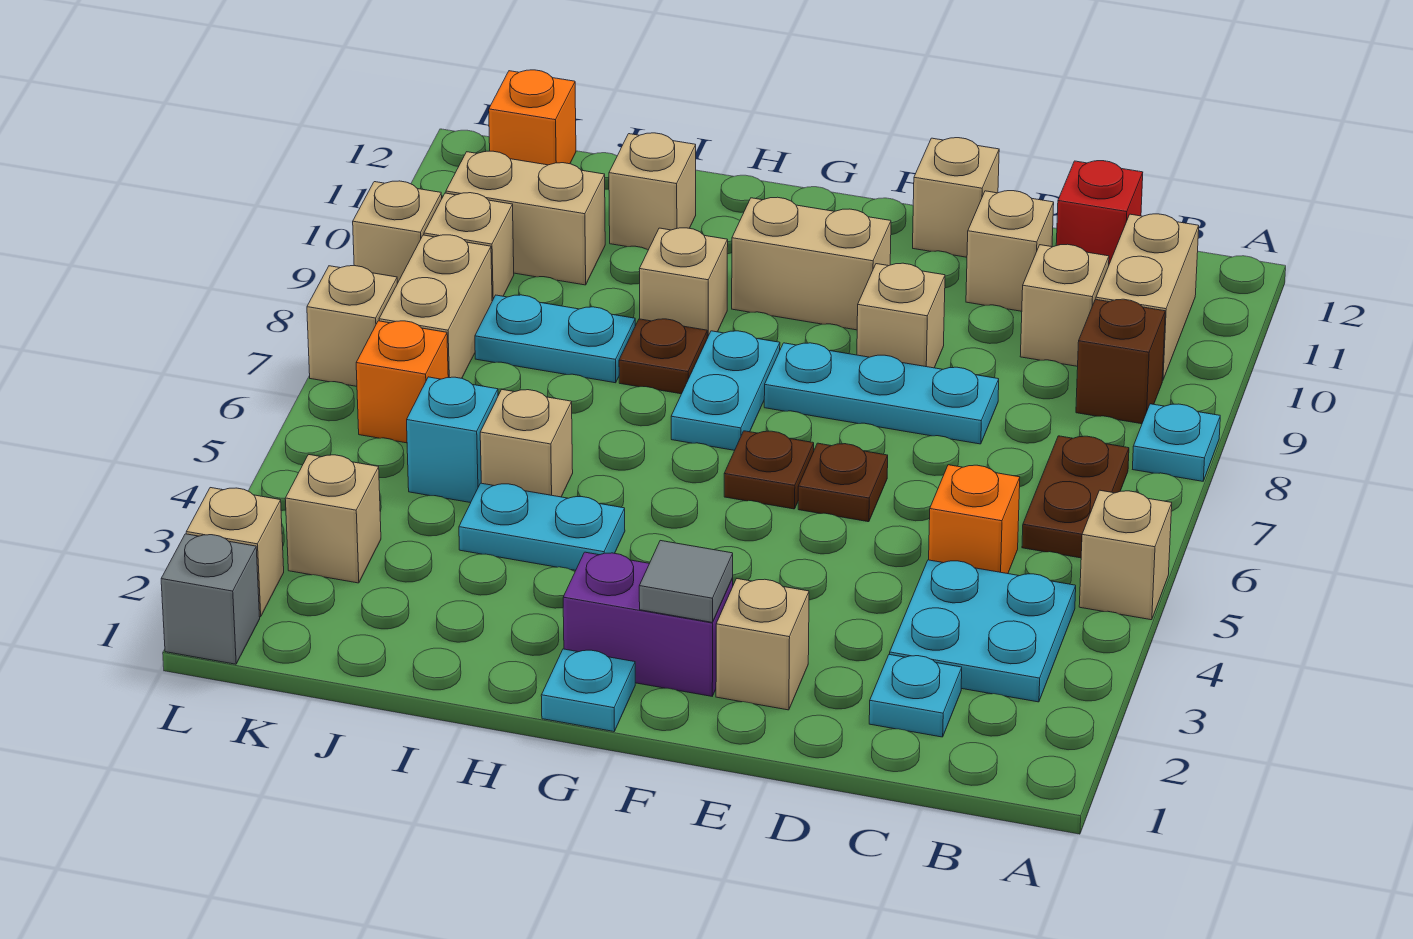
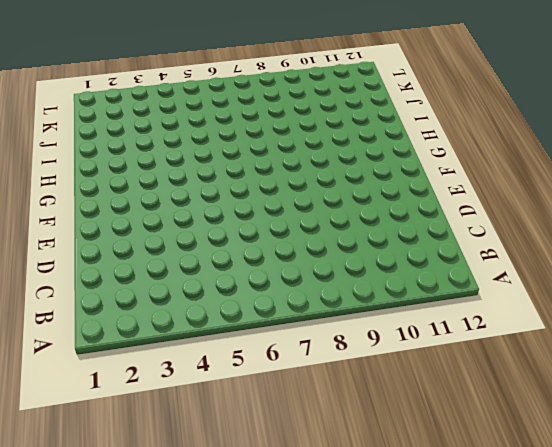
none -> tan brick A5 level 1
none -> cyan plate A8 level 1
none -> cyan plate B3:C4 level 1
none -> brown plate B6:B7 level 1

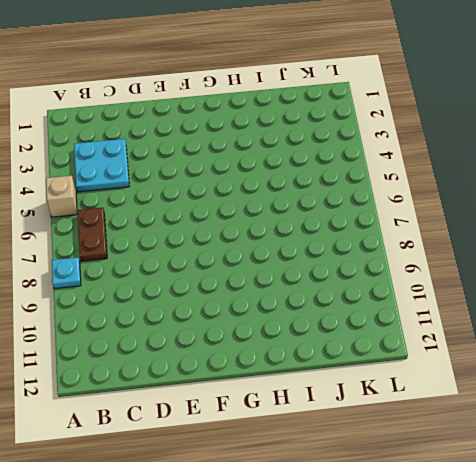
none -> brown brick B9 level 1
none -> tan brick B10:B11 level 1
none -> cyan plate C2 level 1
none -> orange brick C5 level 1

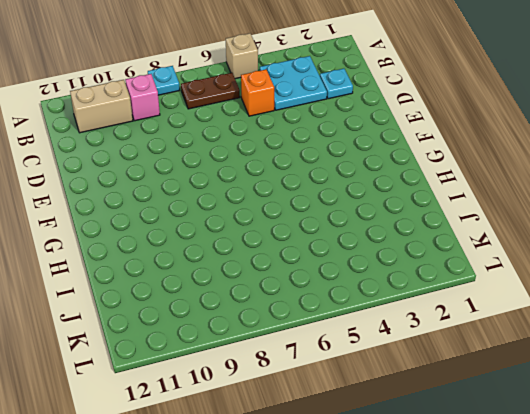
pink brick B9 level 1 -> brown brick B9 level 1
none -> tan brick C10 level 1
none -> red brick C12 level 1
none -> cyan plate D8:F8 level 1
none -> tan brick D11 level 1

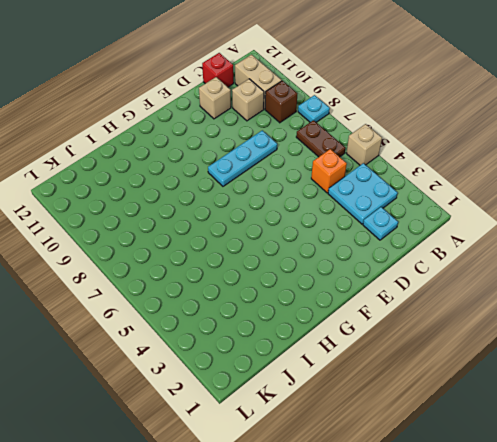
none -> tan brick E2 level 1
none -> brown plate E6 level 1
none -> tan brick E9 level 1
none -> tan brick E12 level 1

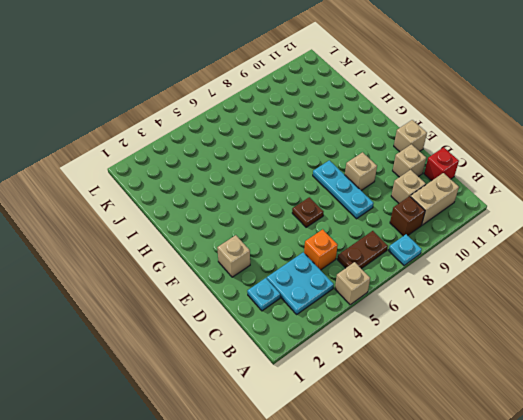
none -> purple brick F2:G2 level 1
none -> brown plate F6 level 1
none -> tan brick F10:G10 level 1
none -> cyan plate G1 level 1

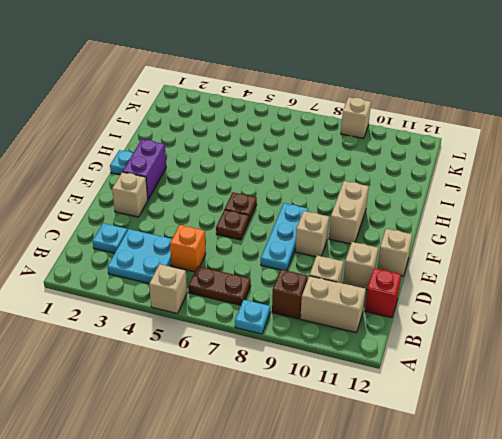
none -> cyan plate G7:G8 level 1
none -> cyan plate H4:I4 level 1
none -> brown plate H8 level 1
none -> tan brick H9 level 1

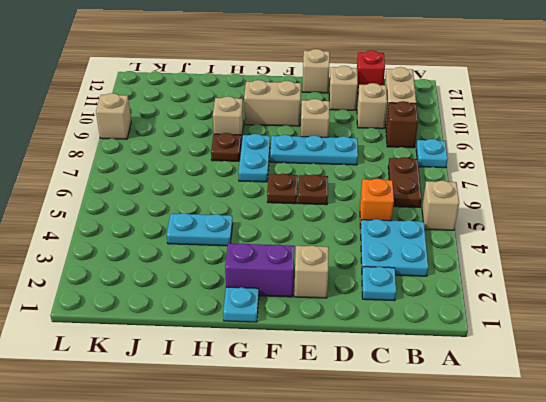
none -> tan brick I5 level 1
none -> cyan plate I8:J8 level 1
none -> tan brick I11 level 1
none -> cyan brick J5 level 1

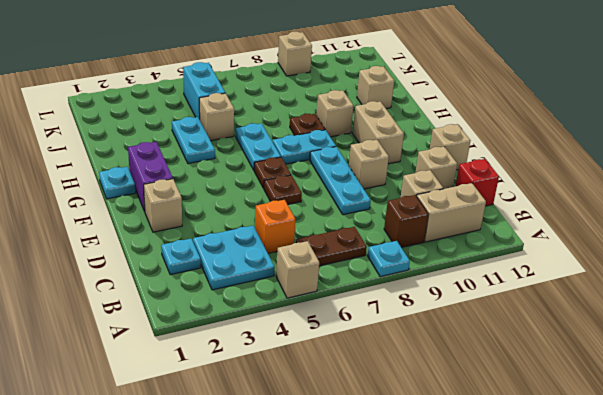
cyan plate G6:H6 level 1 -> cyan plate I8:J8 level 1
cyan brick J5:K5 level 1 -> cyan brick J5 level 1
none -> tan brick J10:K10 level 1
none -> tan brick K3 level 1
none -> orange brick K6 level 1
none -> tan brick K7:K8 level 1

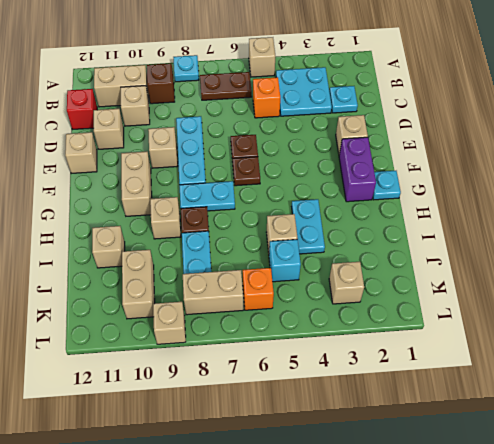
none -> tan brick K9 level 1
none -> orange brick K12 level 1
none -> grey brick L1 level 1
none -> tan brick L2 level 1

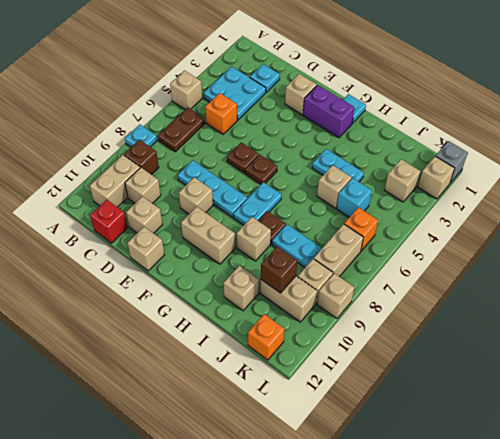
brown brick J10 level 2 -> none
none -> tan brick L7 level 1
none -> grey tile F2 level 2

